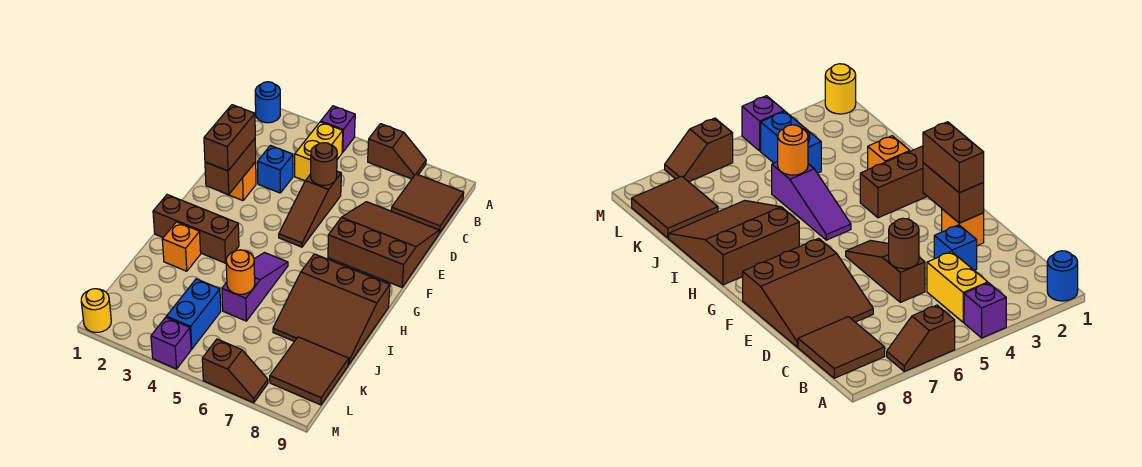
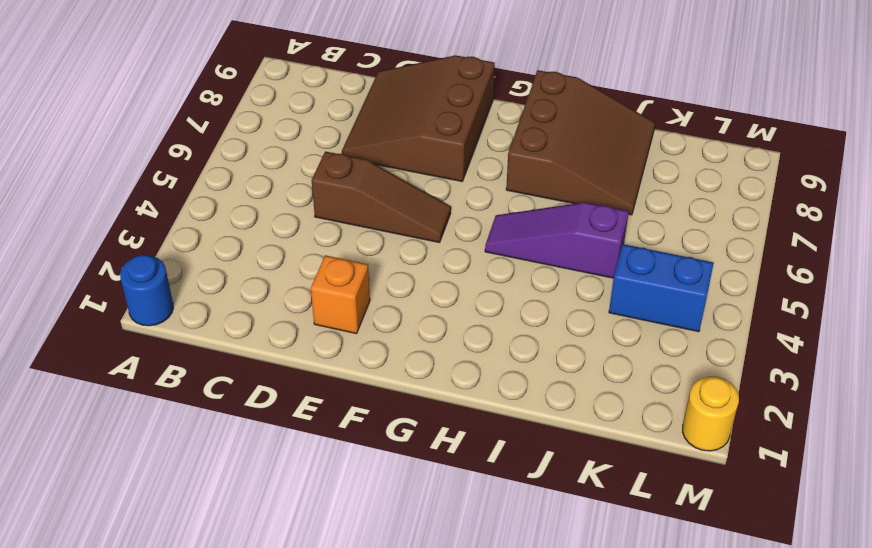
none -> purple brick A4 level 1
none -> brown slope A6:A7 level 1 top 6
none -> yellow brick B4:C4 level 1

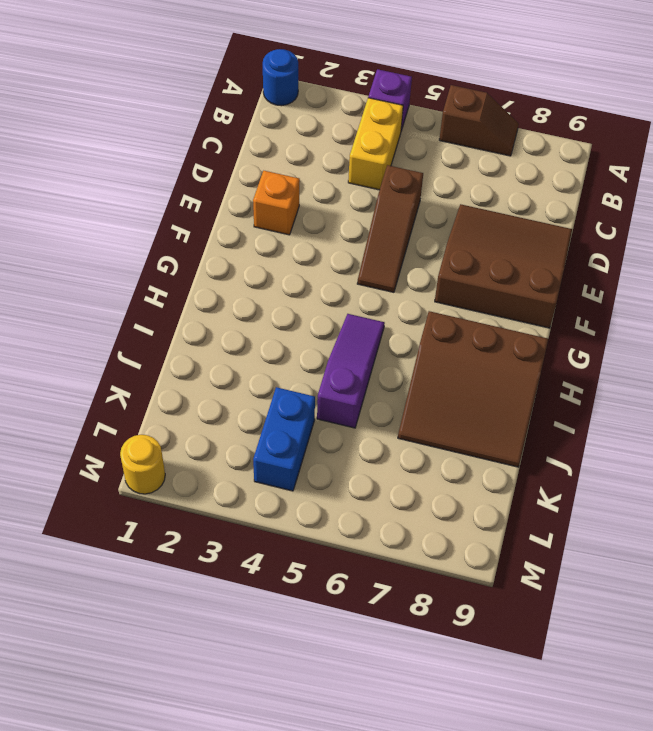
none -> brown tile B8:C9 level 1
none -> blue brick D3 level 1
none -> brown brick H1:H3 level 1

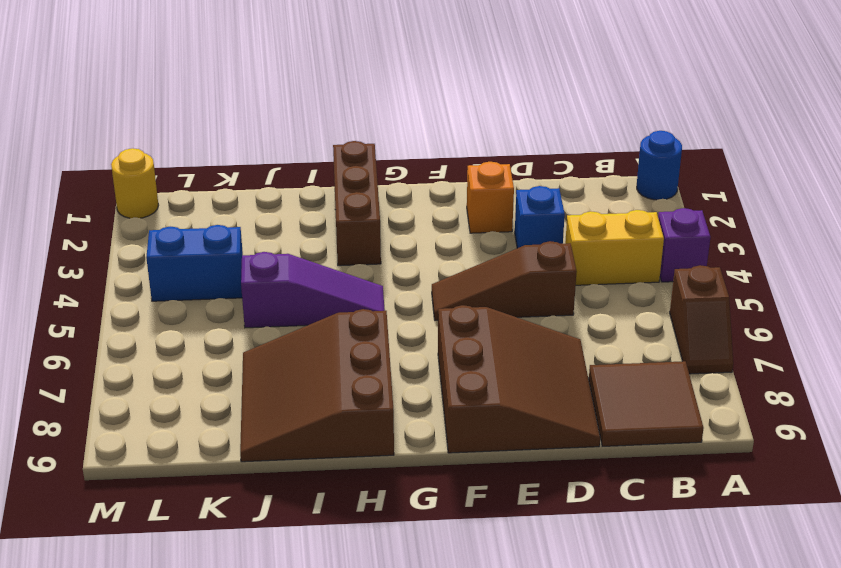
none -> orange brick I2 level 1
none -> brown tile K8:L9 level 1
none -> purple brick M4 level 1

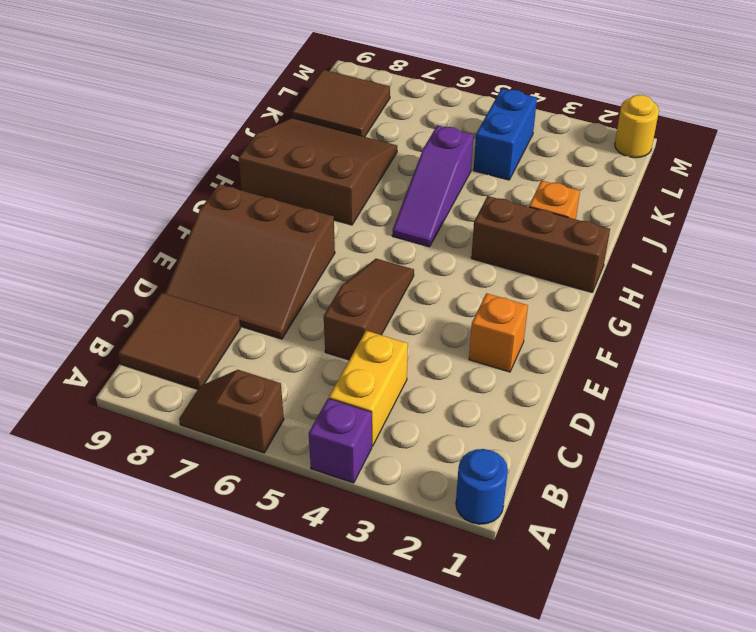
none -> blue brick D3 level 1
none -> purple brick M4 level 1
none -> brown slope M6:M7 level 1 top 6

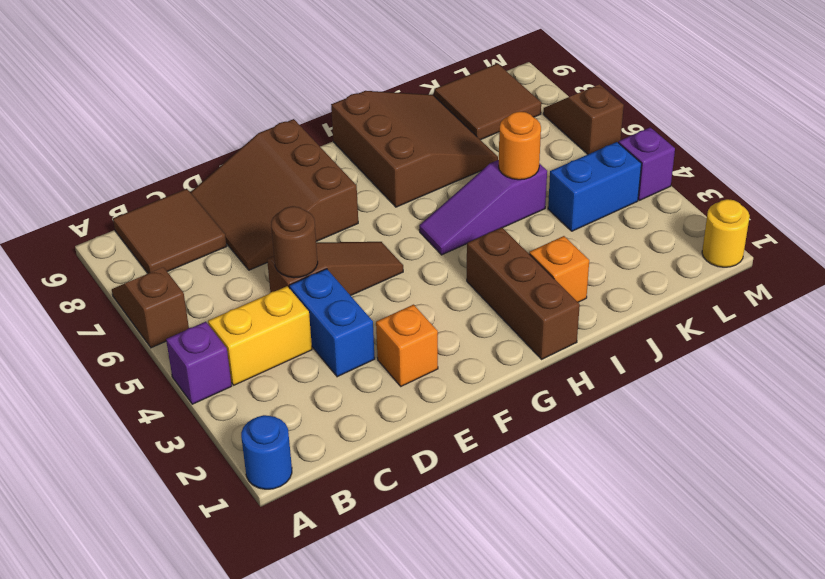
blue brick D3:D4 level 1 -> blue brick D3 level 1
none -> brown brick E2:F2 level 2
none -> brown brick E2:F2 level 3

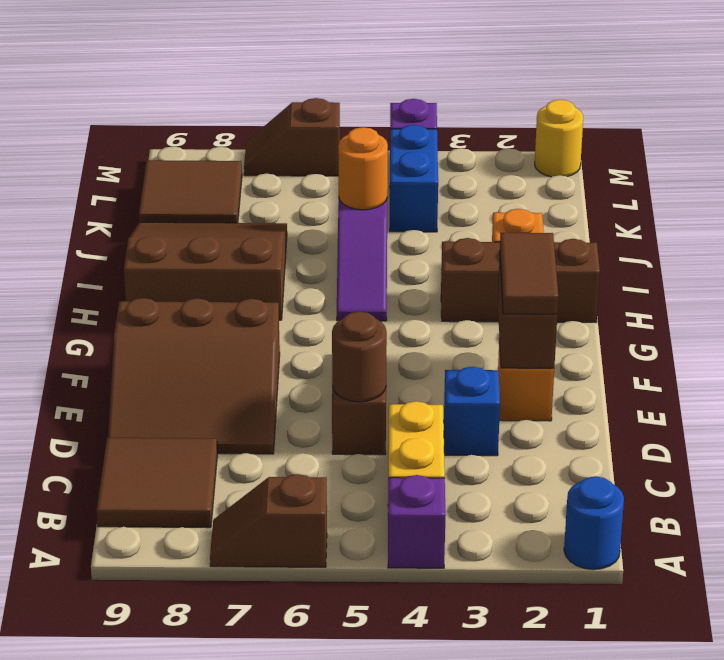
brown tile E2:F2 level 3 -> brown brick E2:F2 level 3

